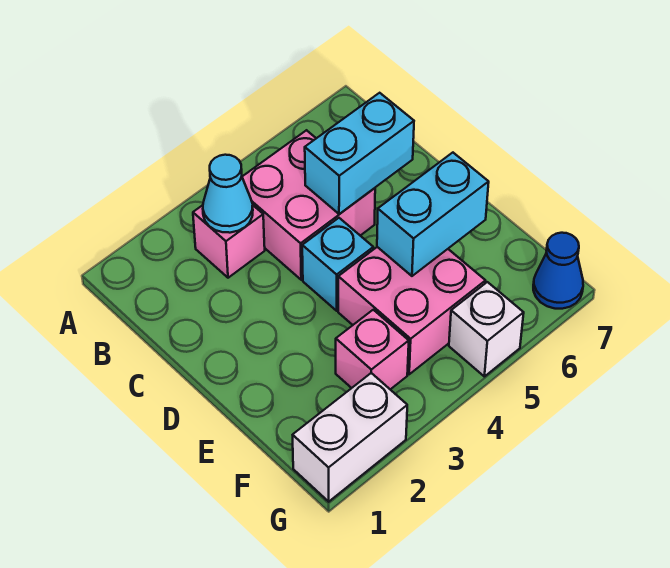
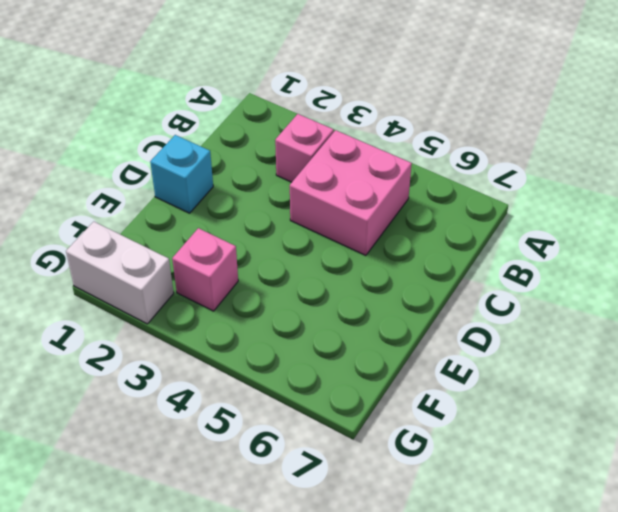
cyan brick D1 level 1 -> cyan brick D4 level 1
none -> pink brick E4:F5 level 1
none -> white brick G5 level 1

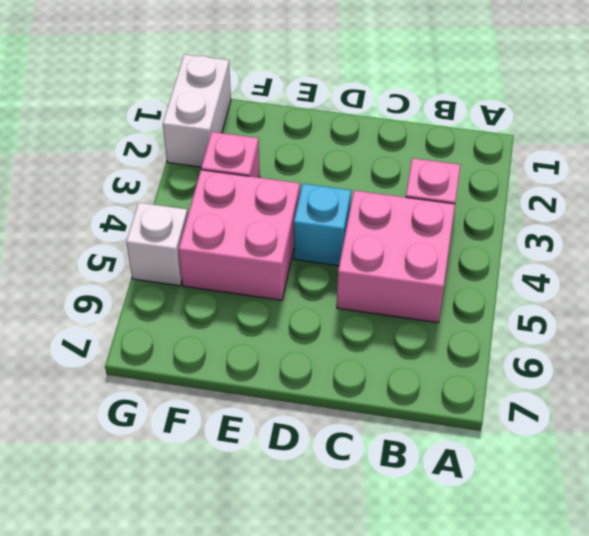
none -> blue cone G7 level 1
none -> cyan cone B3 level 2

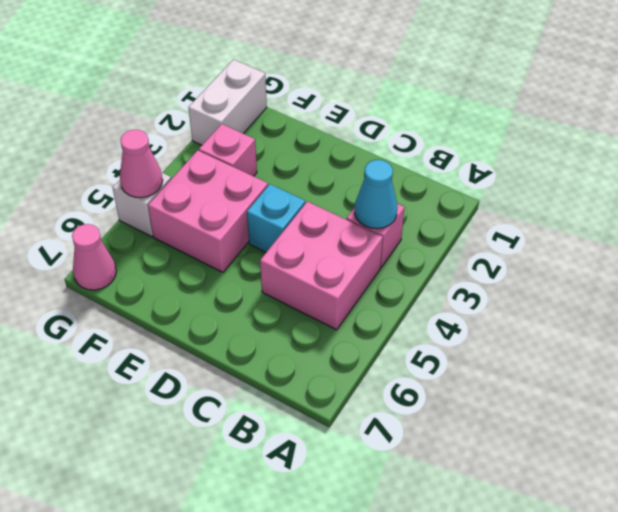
pink cone G5 level 2 -> none
pink cone G7 level 1 -> blue cone G7 level 1
none -> cyan brick C5:C6 level 2
none -> cyan brick E5:E6 level 2

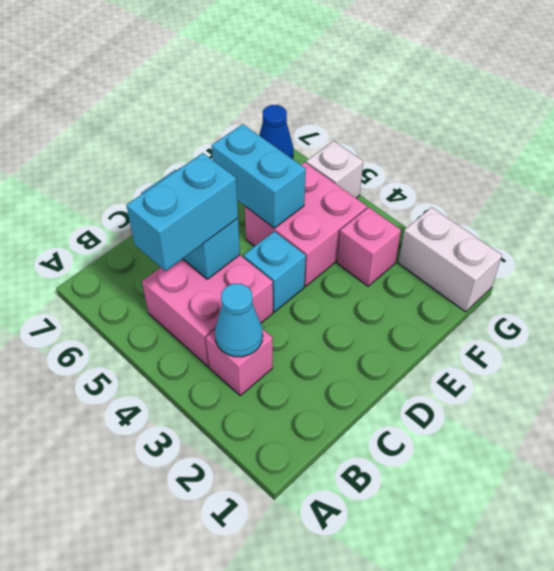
cyan brick B5:C5 level 3 -> none

